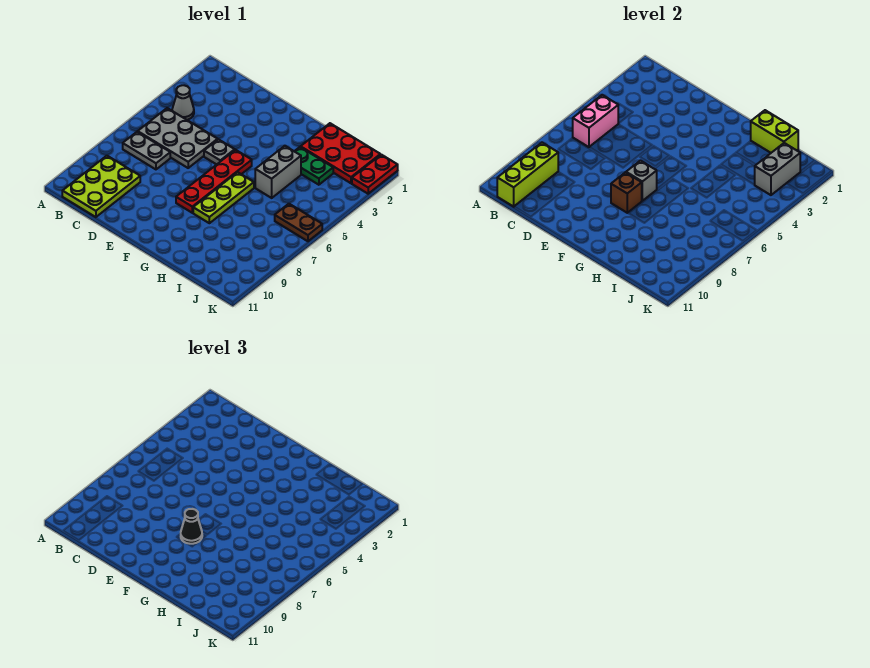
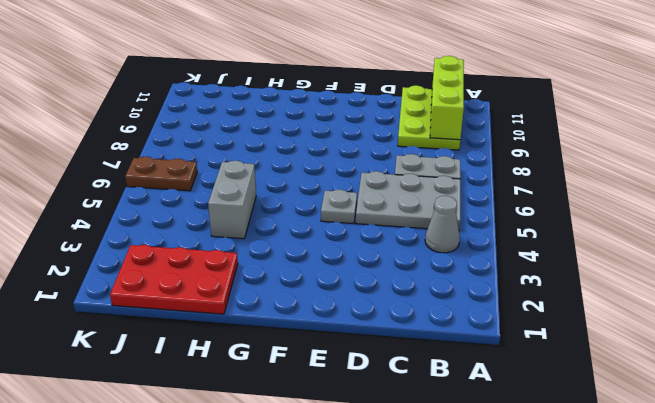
none -> red plate F5:F8 level 1
none -> lime plate G6:G8 level 1
none -> green plate H3:I3 level 1

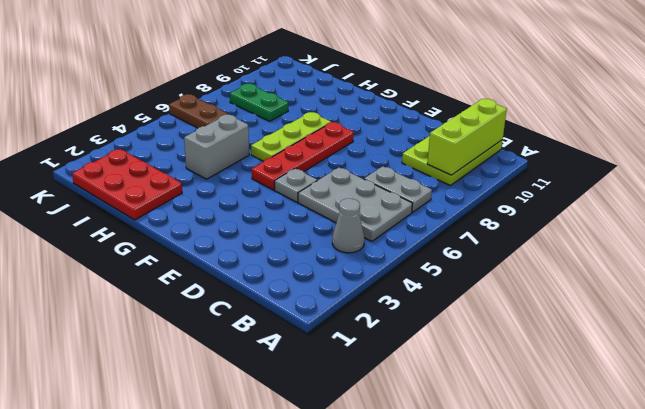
green plate I8:J8 level 1 -> green plate H3:I3 level 1
none -> red plate K1:K2 level 1
none -> pink brick B5:B6 level 2
none -> grey brick F7 level 2

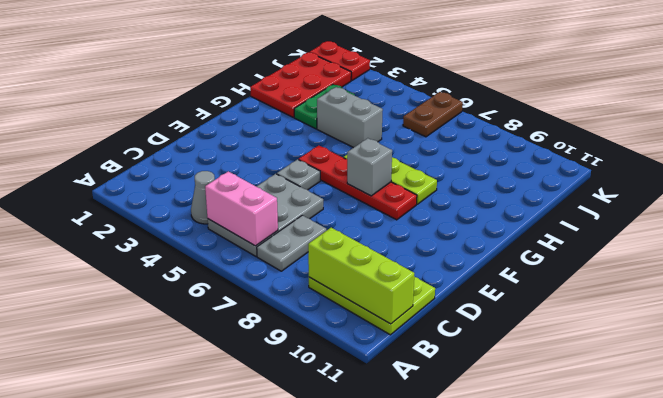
none -> brown brick F8 level 2
none -> lime brick H1:I1 level 2
none -> grey brick J2:J3 level 2

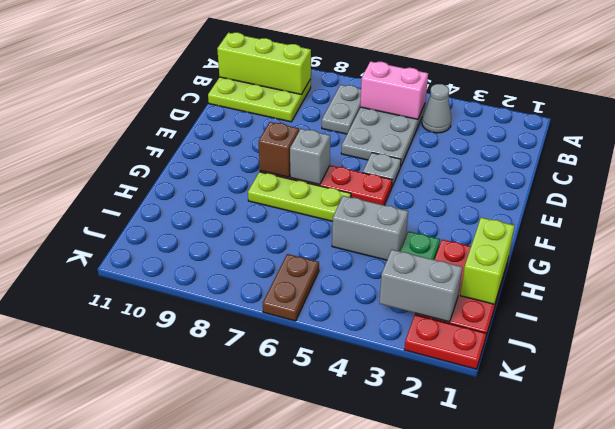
none -> black cone F8 level 3

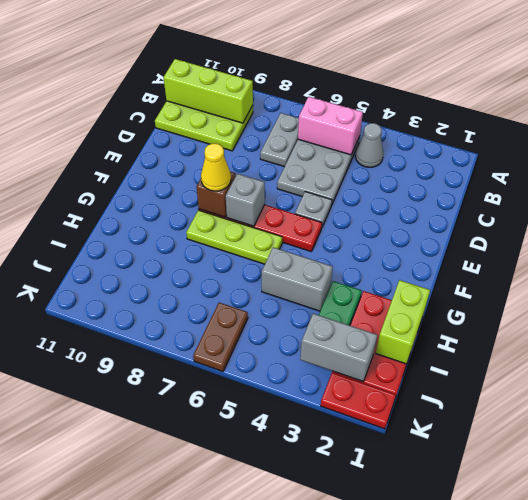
yellow cone F8 level 3 -> black cone F8 level 3

